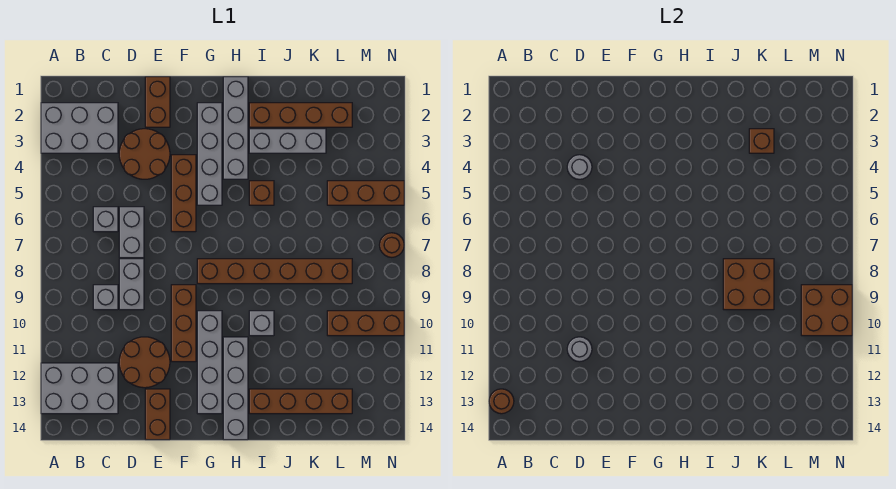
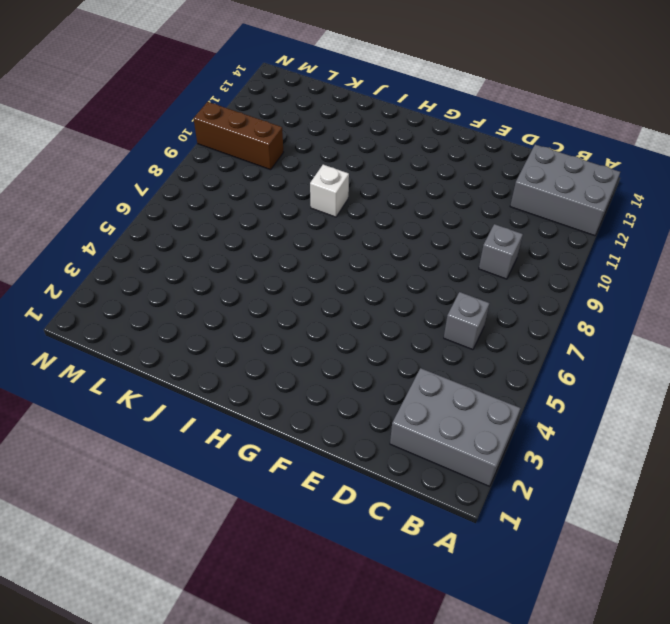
white brick I9 level 1 -> none
none -> brown round brick D3:E4 level 1
none -> grey brick D6:D7 level 1
none -> grey brick D8:D9 level 1
none -> brown round brick D11:E12 level 1

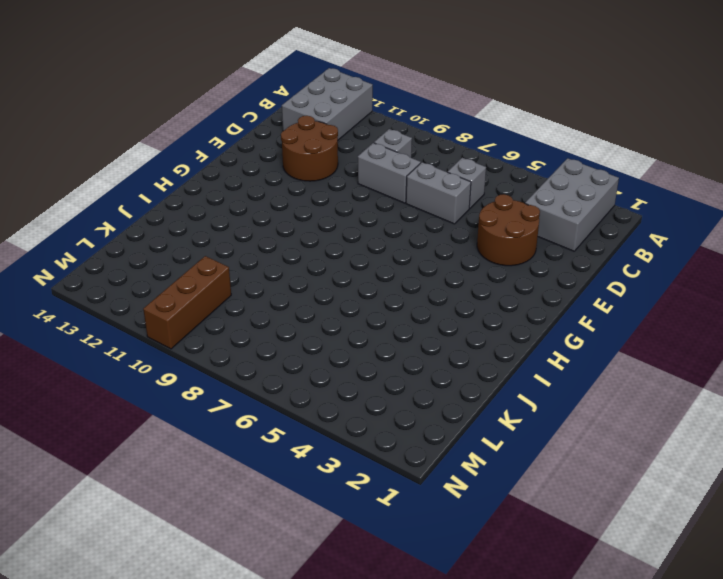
none -> brown brick E1:E2 level 1
none -> brown brick E13:E14 level 1
none -> brown brick F4:F6 level 1
none -> brown brick F9:F11 level 1

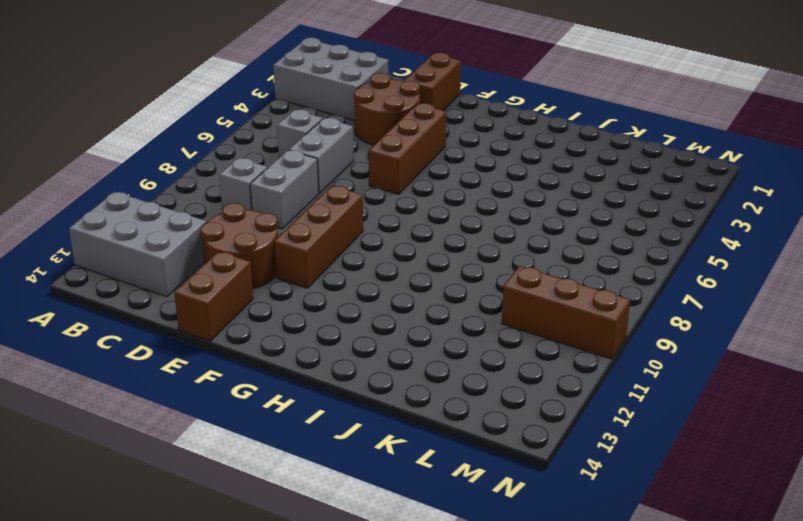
none -> grey brick G2:G5 level 1
none -> brown brick G8:L8 level 1
none -> grey brick G10:G13 level 1
none -> grey brick H1:H4 level 1

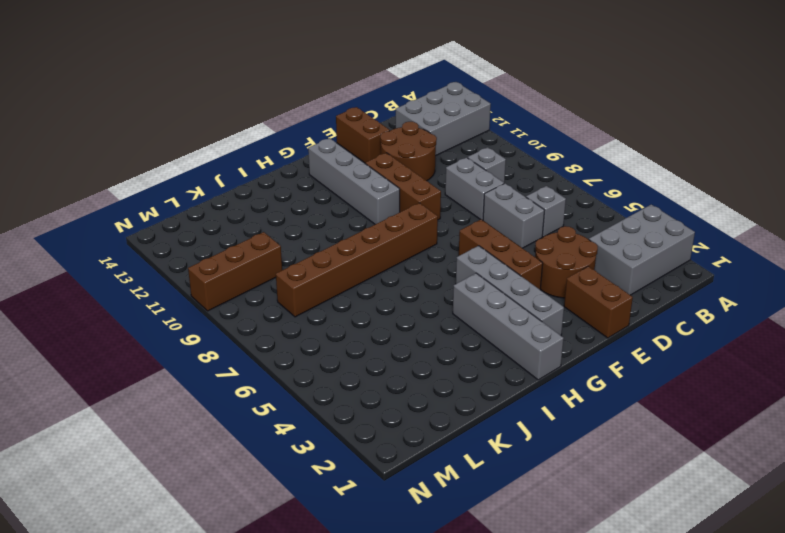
none -> grey brick H11:H14 level 1
none -> brown brick I2:L2 level 1
none -> grey brick I3:K3 level 1
none -> brown brick I5 level 1

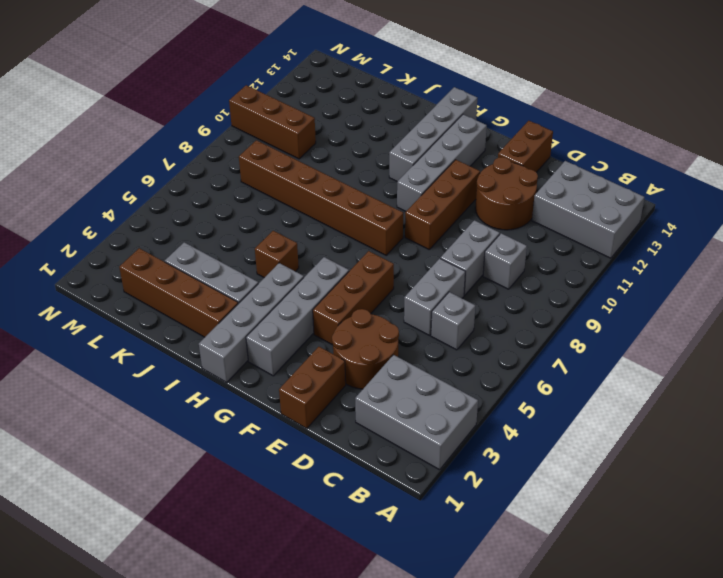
none -> grey brick I10 level 1
none -> brown brick I13:L13 level 1
none -> brown brick L5:N5 level 1
none -> brown round brick N7 level 1

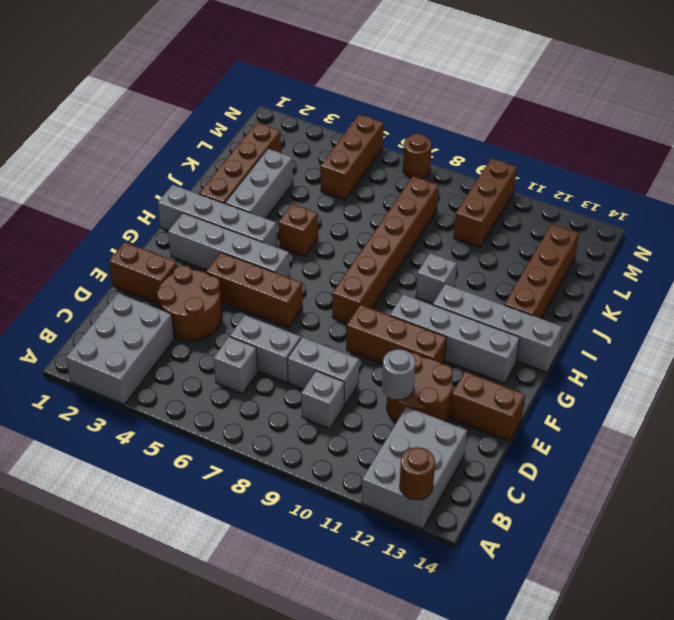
none -> grey round brick D4 level 2
none -> brown brick J8:K9 level 2
none -> brown brick K3 level 2
none -> brown brick M9:N10 level 2

